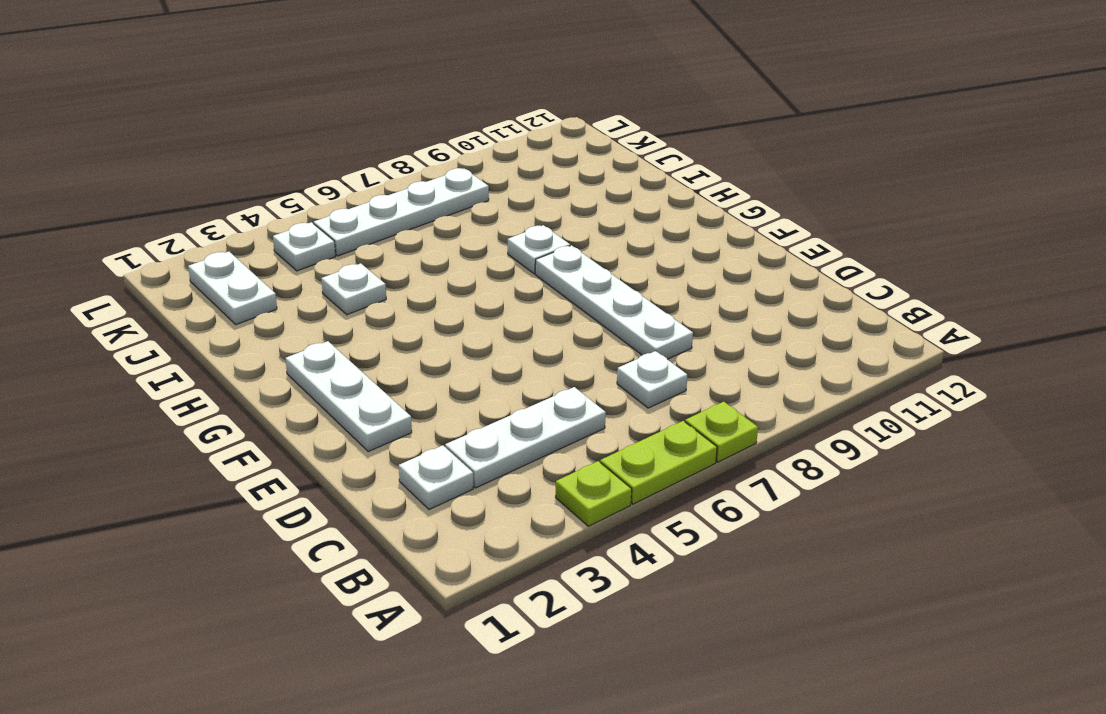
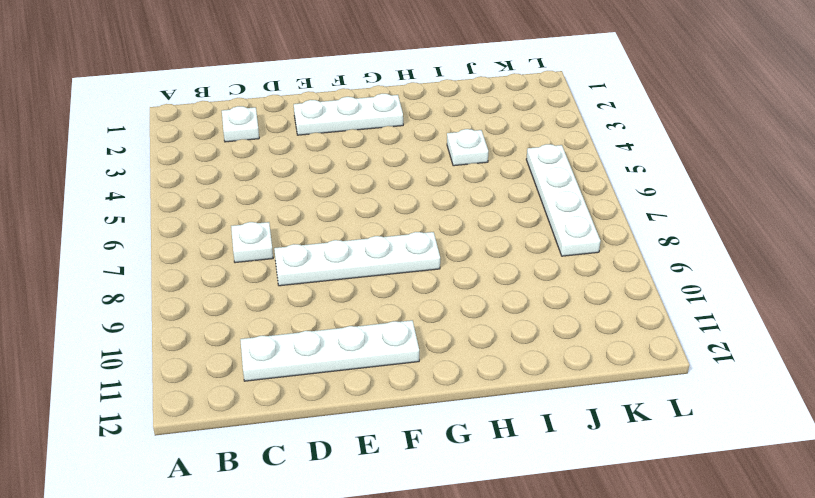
white plate C11:F11 level 1 -> none
none -> lime plate A4 level 1
none -> lime plate A5:A6 level 1
none -> lime plate A7 level 1

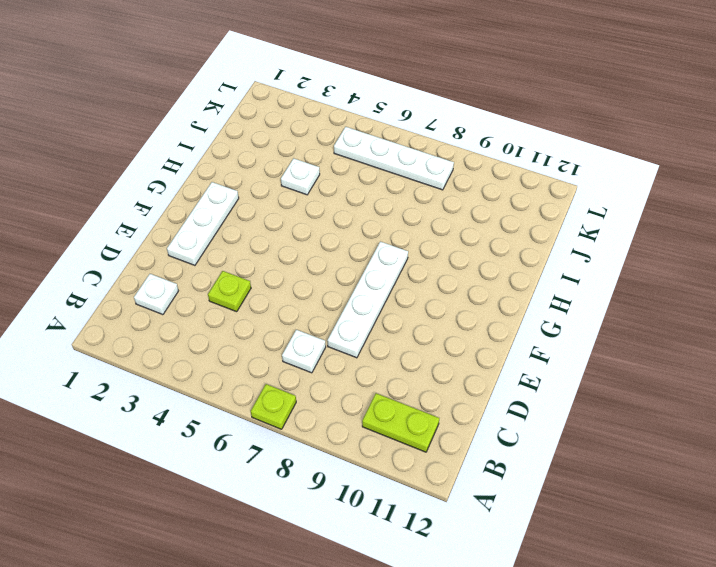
lime plate B10:B11 level 1 -> lime plate A5:A6 level 1
lime plate D4 level 1 -> lime plate A4 level 1
none -> white plate C3:C5 level 1
none -> white plate H8 level 1
none -> white plate J2:K2 level 1

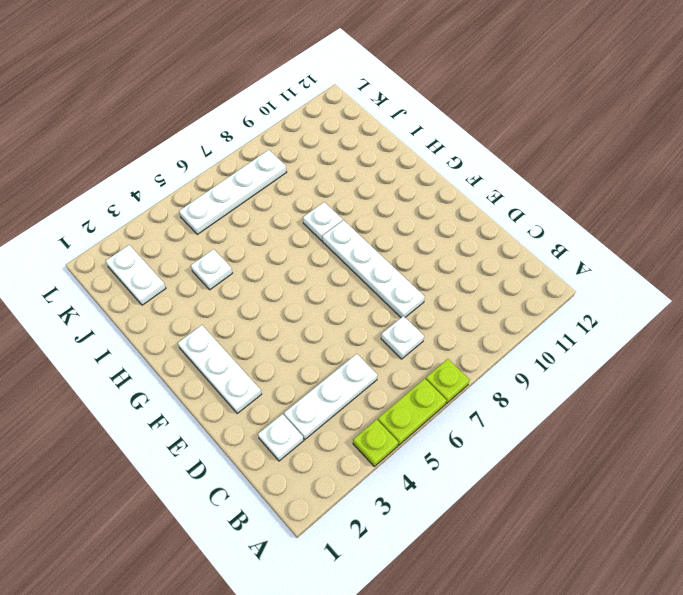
none -> white plate K4 level 1

